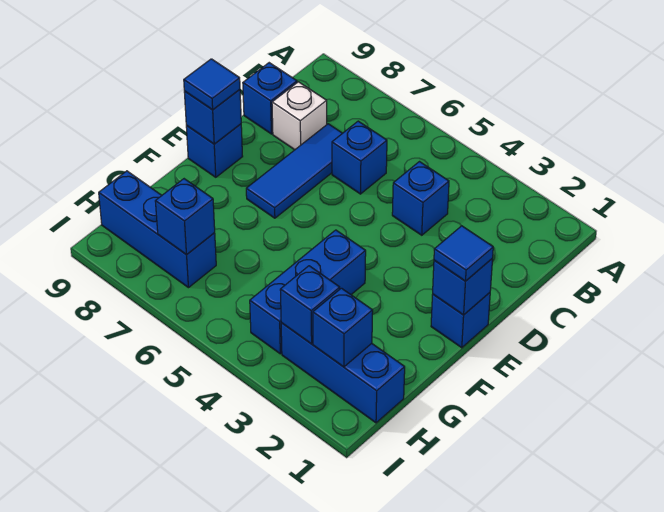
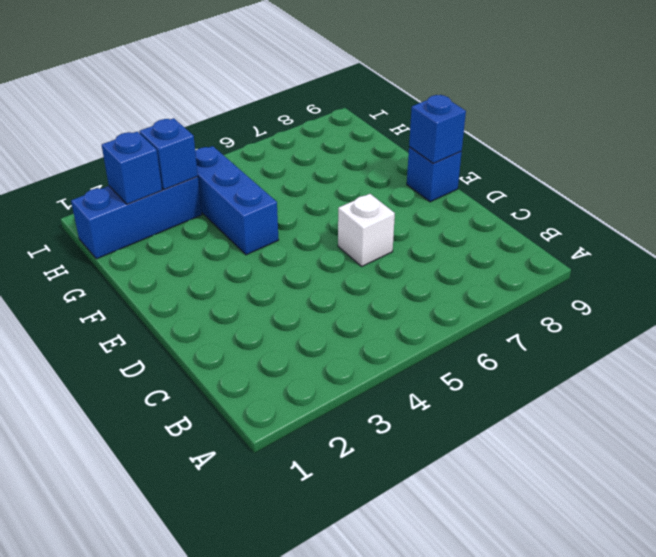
white brick D6 level 1 -> white brick C8 level 1
none -> blue brick C4 level 1
none -> blue brick C6 level 1
none -> blue tile C7:E7 level 1

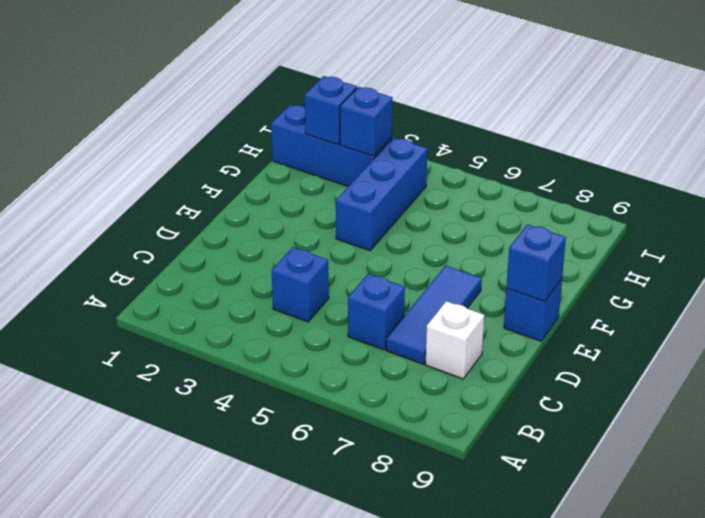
none -> blue brick C9 level 1
none -> blue brick E1 level 1
none -> blue brick H7:H9 level 1

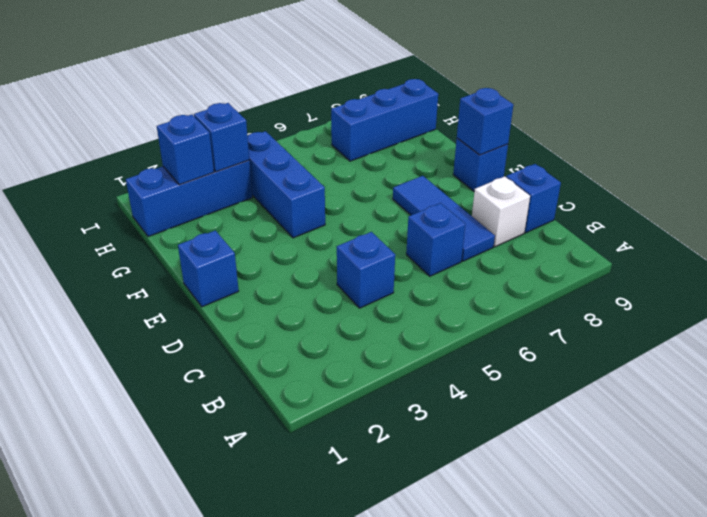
none -> blue brick E1 level 2
none -> blue brick H7 level 2
none -> blue tile E1 level 3

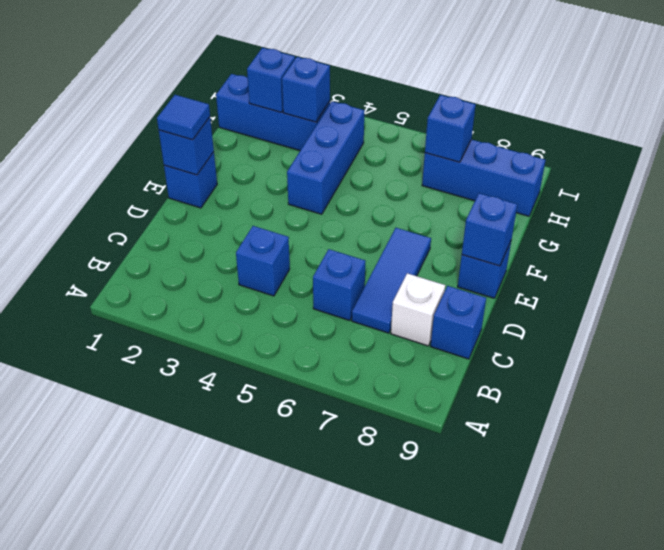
none -> blue tile E9 level 3

